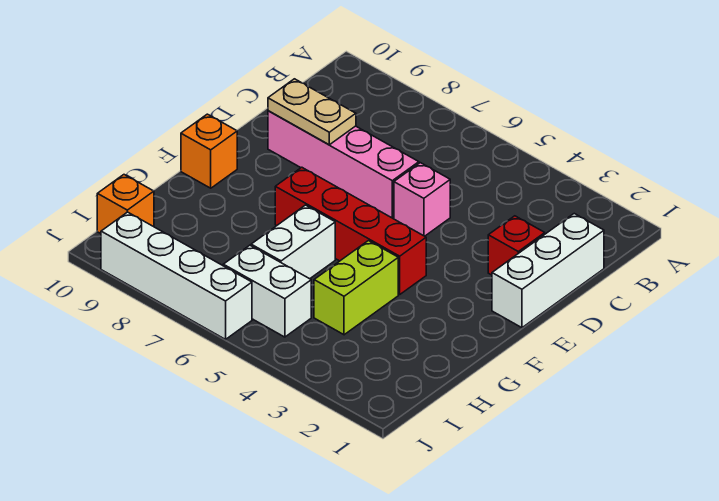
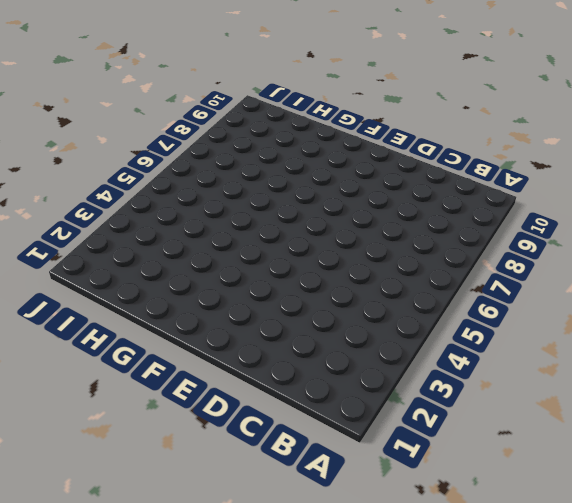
none -> white brick C1:E1 level 1
none -> red brick D2 level 1
none -> pink brick D5 level 1

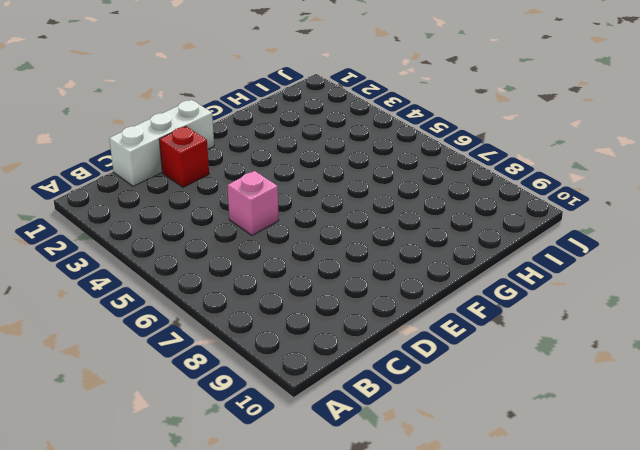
none -> pink brick D6:D9 level 1
none -> red brick F4:F7 level 1
none -> orange brick F10 level 1

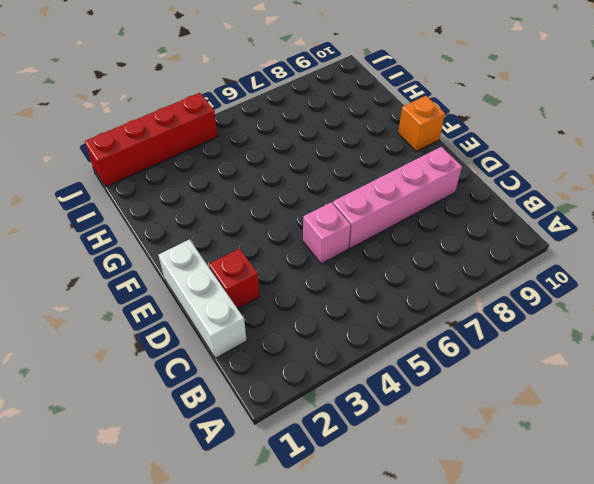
red brick J1:J4 level 1 -> red brick F4:F7 level 1
none -> lime brick G4:H4 level 1
none -> white brick G6:H6 level 1
none -> white brick I5:I6 level 1

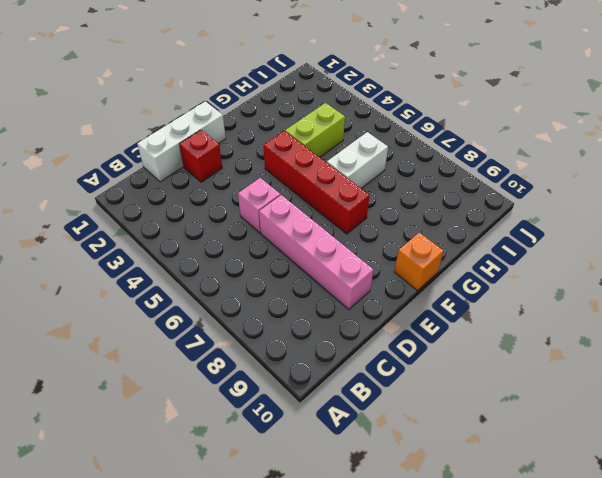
none -> white brick I5:I6 level 1
none -> orange brick I10 level 1
none -> white brick J6:J9 level 1

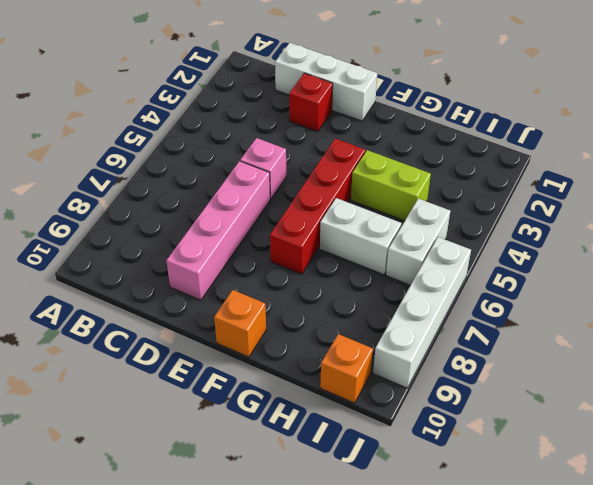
none -> tan plate D8:D9 level 2

